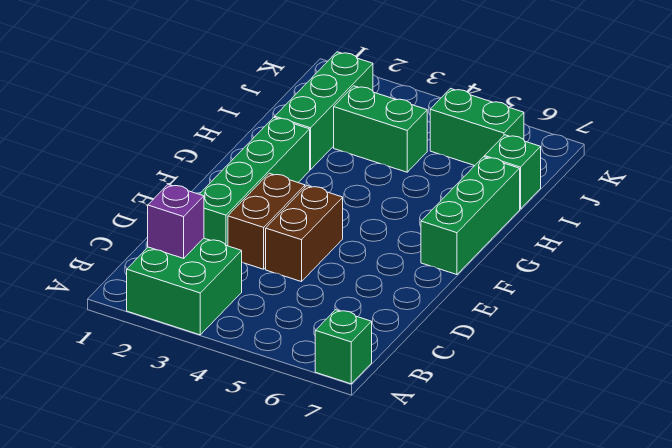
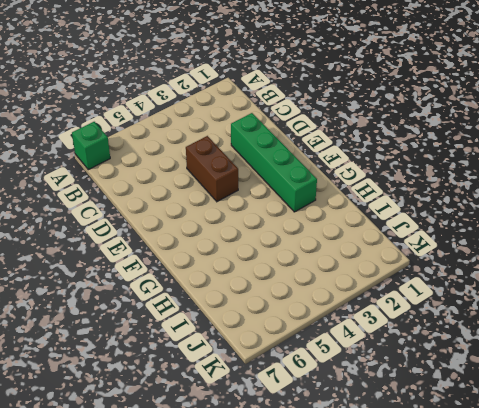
none -> green brick A2:B3 level 1
none -> brown brick D3:E3 level 1

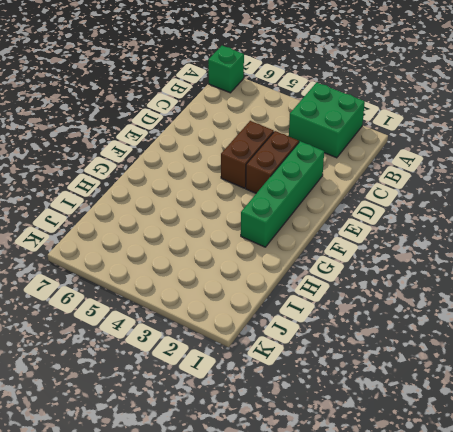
none -> green brick F7:H7 level 1
none -> green brick H2:J2 level 1

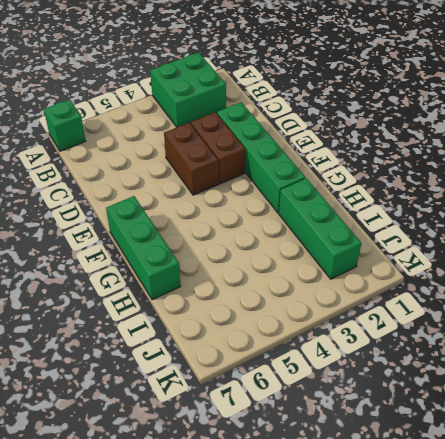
none -> green brick I3:I4 level 1
none -> green brick I7 level 1

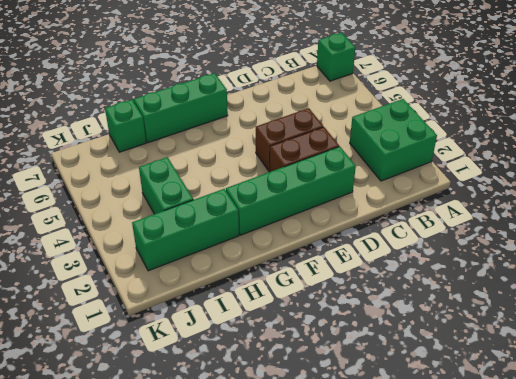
none -> green brick J5:J6 level 1
none -> purple brick B2 level 2

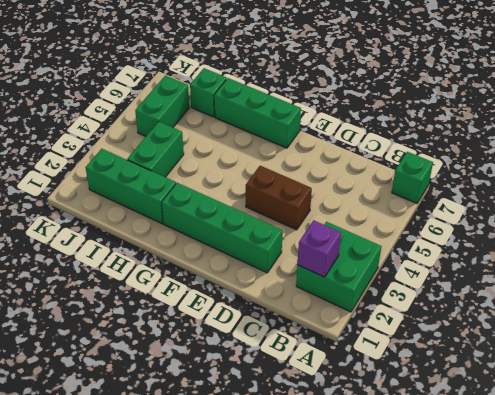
none -> brown brick D3:E3 level 1

